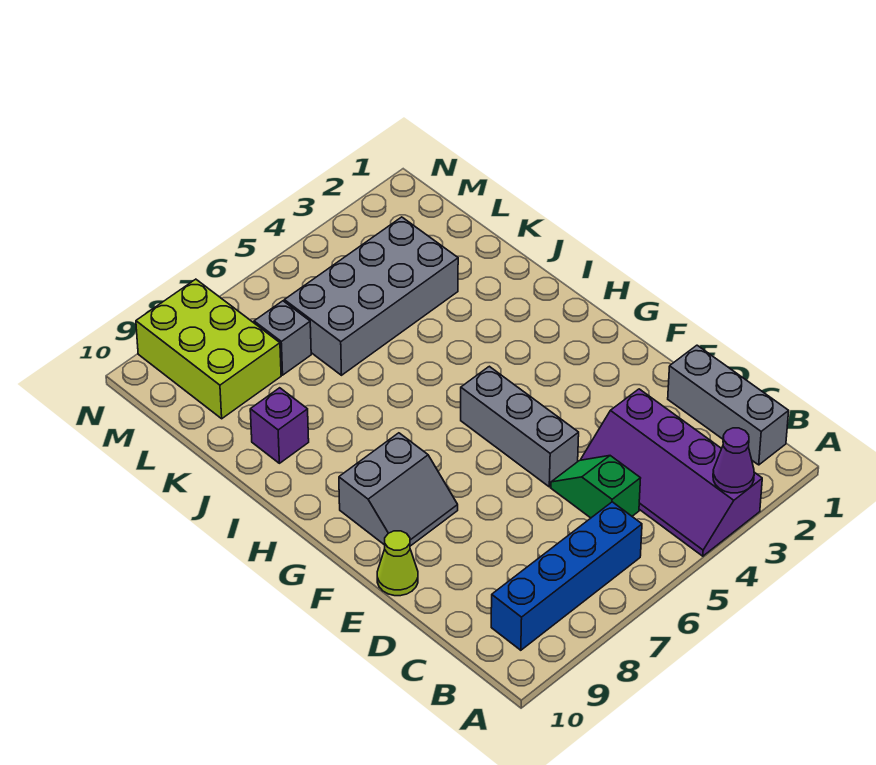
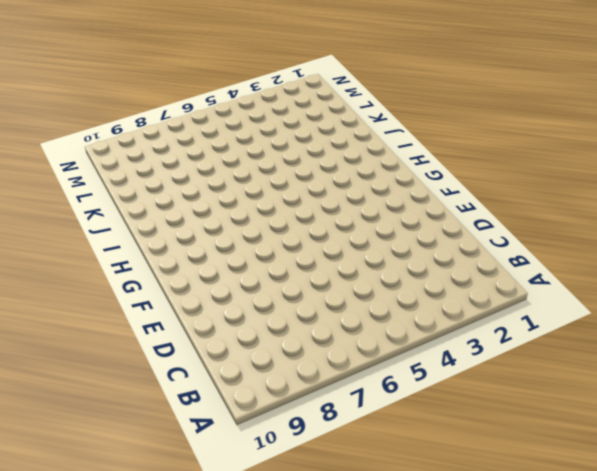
none -> purple slope A3:D4 level 1 top 3
none -> grey brick B1:D1 level 1
none -> blue brick B6:B9 level 1

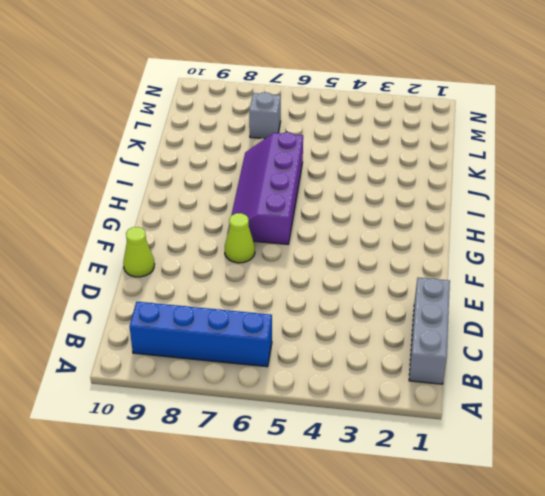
lime cone F7 level 1 -> none
purple slope G6:J7 level 1 top 6 -> purple slope A3:D4 level 1 top 3
none -> green slope C5:D5 level 1 top C
none -> grey brick E5:G5 level 1
none -> grey slope F8:G9 level 1 top G

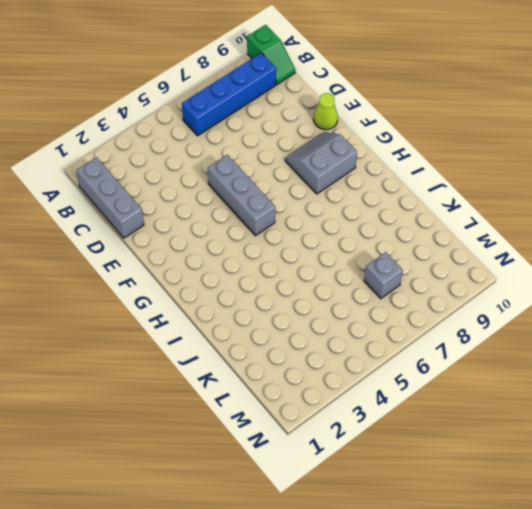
green slope A10:B10 level 1 top A -> green slope C5:D5 level 1 top C
none -> purple slope A3:D4 level 1 top 3
none -> purple brick J9 level 1
none -> grey brick K3:L6 level 1

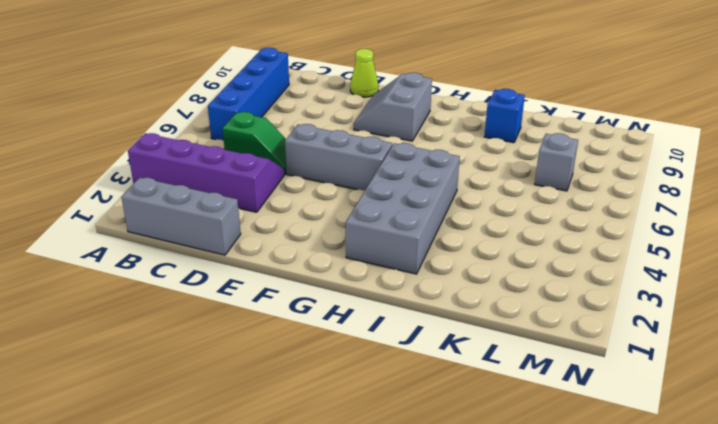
grey brick H2:I5 level 1 -> grey brick K3:L6 level 1
blue brick J9 level 1 -> purple brick J9 level 1
none -> lime brick L8:N9 level 1
none -> purple cone A3 level 2

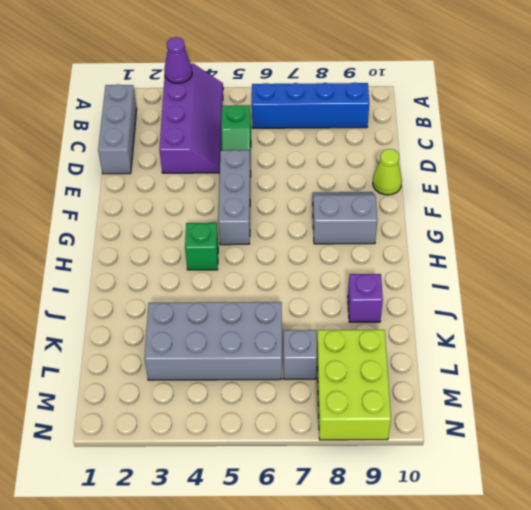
green brick H4 level 1 -> none

